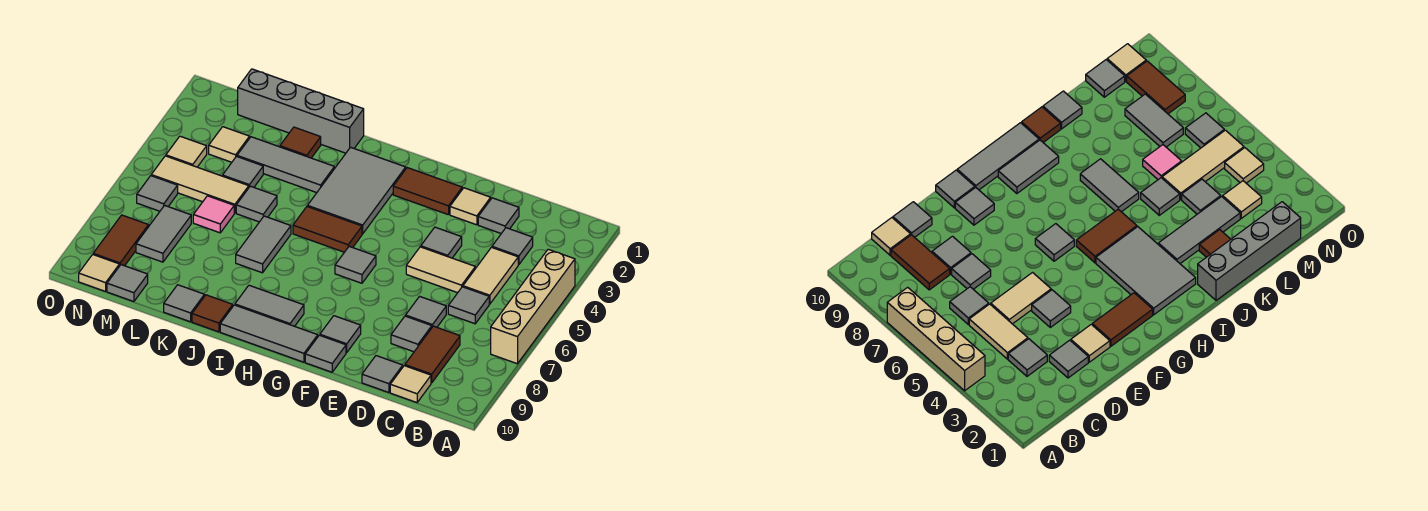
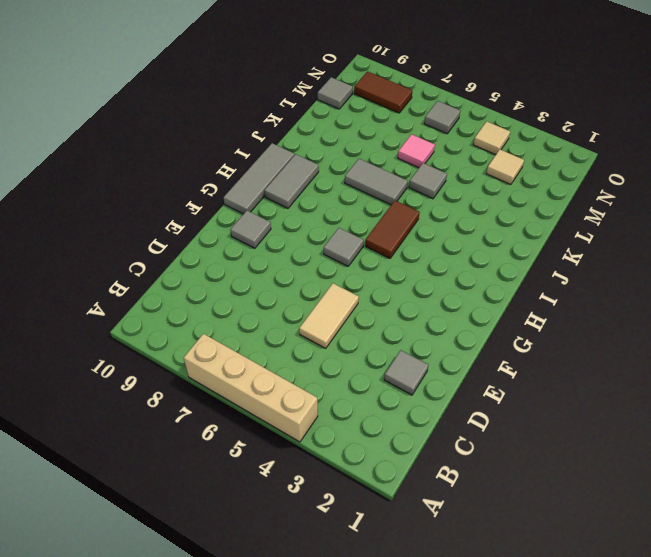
none -> grey tile C3 level 1
none -> tan tile C4:C5 level 1
none -> grey tile C6 level 1
none -> brown tile C8:C9 level 1

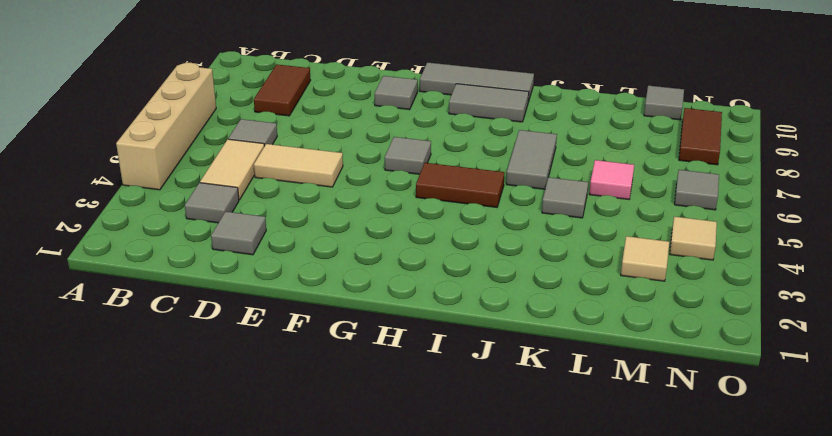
none -> tan tile C10 level 1
none -> grey tile D7 level 1
none -> grey tile D8 level 1
none -> grey tile D10 level 1

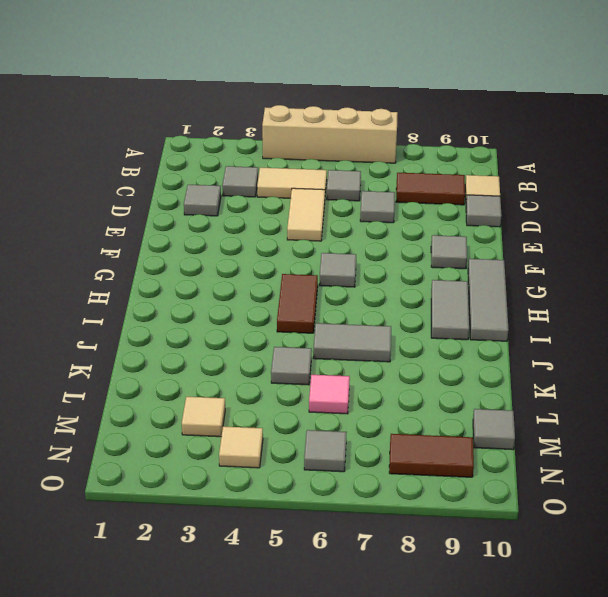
none -> grey tile D8 level 1
none -> tan tile E2 level 1
none -> grey tile E4 level 1
none -> brown tile F2:G2 level 1

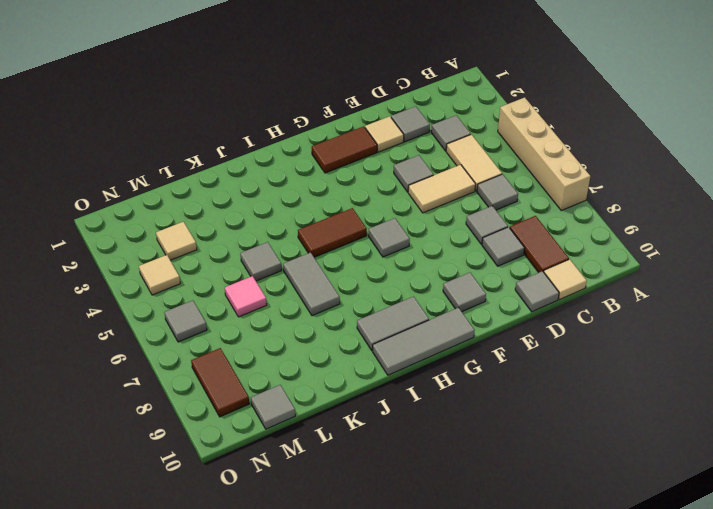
none -> grey tile F10 level 1
none -> grey tile H2:I4 level 1
none -> grey brick J1:M1 level 1
none -> grey tile J3:L3 level 1

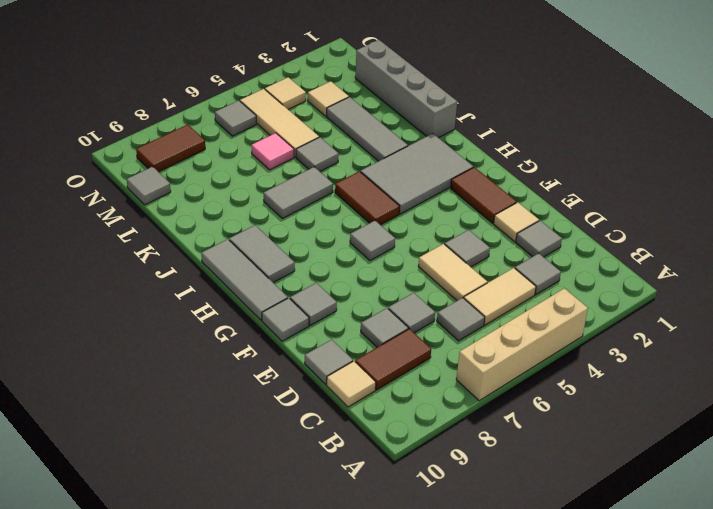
none -> brown tile J10 level 1
none -> brown tile K2 level 1
none -> grey tile K10 level 1
none -> grey tile L4 level 1

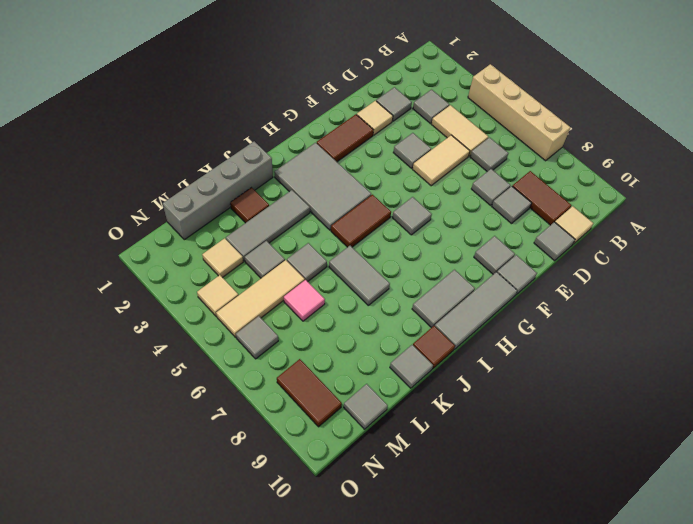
none -> grey tile M7:M8 level 1
none -> tan tile N10 level 1

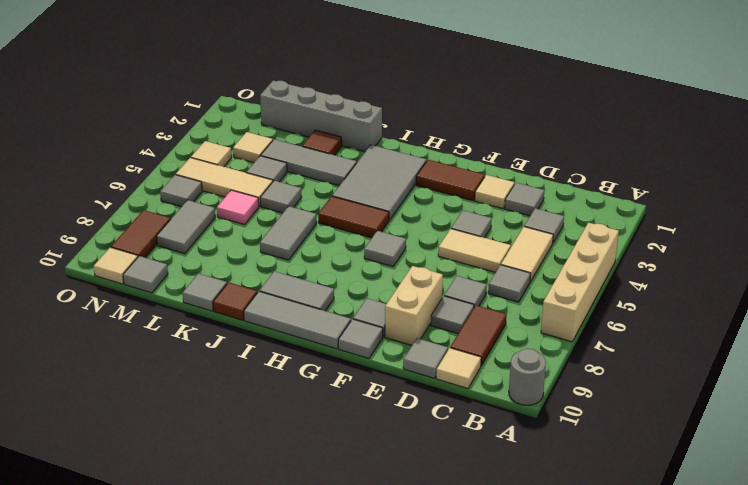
grey round brick A10 level 1 -> none
tan brick E8:E9 level 1 -> none

